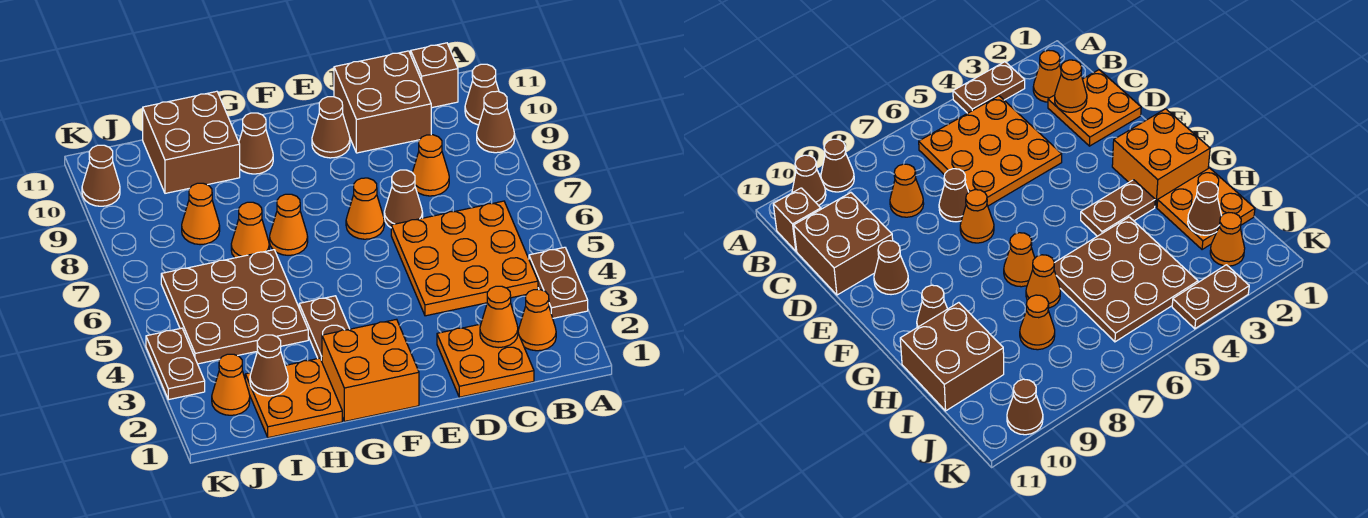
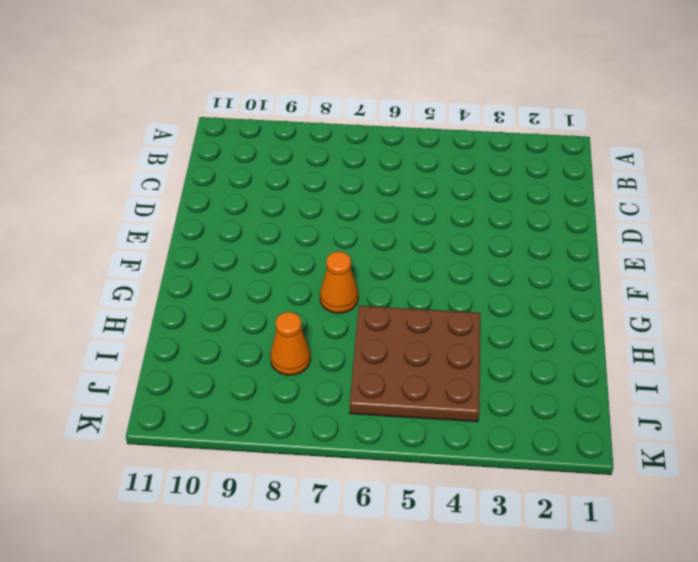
none -> brown plate A3:A4 level 1
none -> brown cone A9 level 1
none -> brown cone A10 level 1

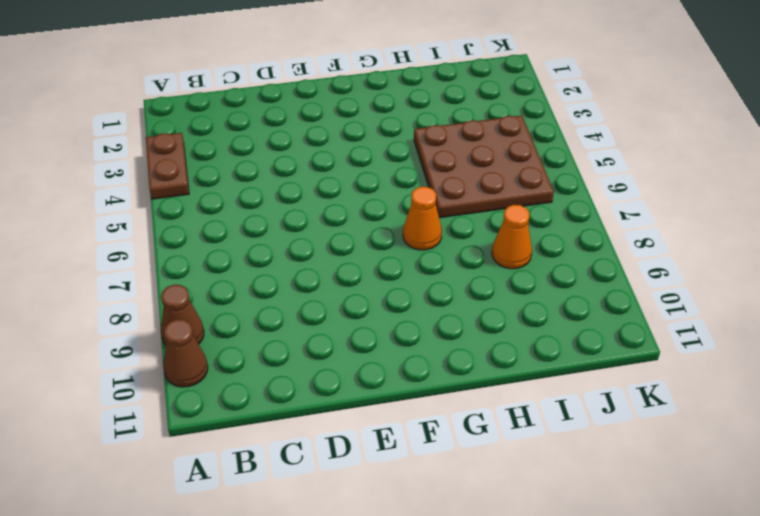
none -> orange cone B2 level 1
none -> orange plate B4:D6 level 1
none -> brown brick B11 level 1

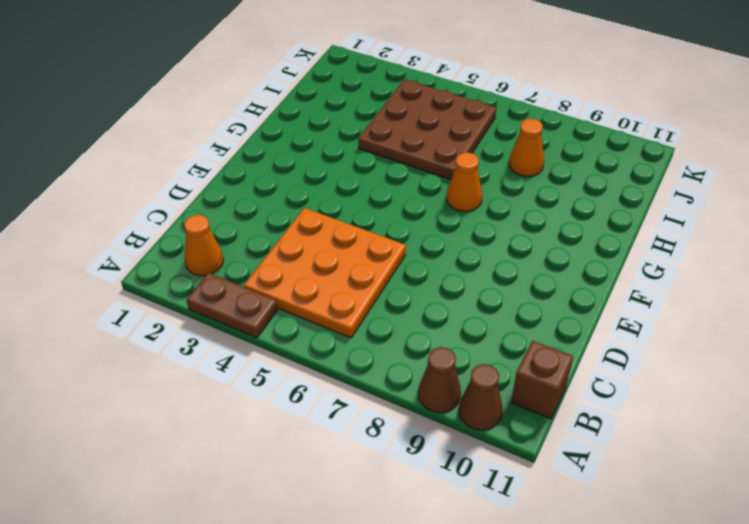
none -> orange plate C1:D2 level 1
none -> orange cone C8 level 1
none -> brown brick C10:D11 level 1

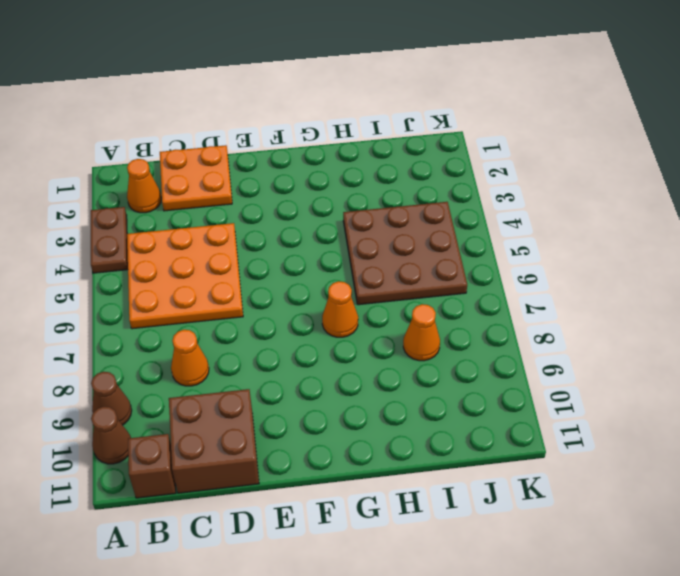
none -> brown cone D7 level 1
none -> orange cone E7 level 1
none -> brown cone E10 level 1

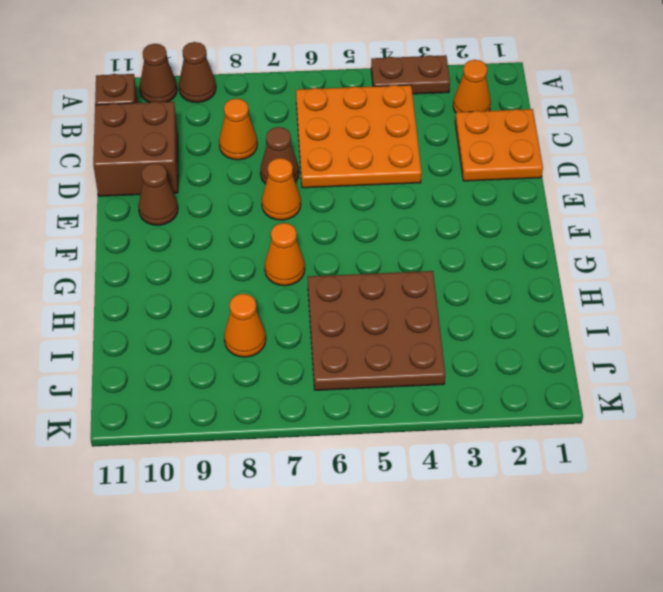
none -> orange brick F1:G2 level 1
none -> brown plate G3:G4 level 1
none -> brown cone G10 level 1

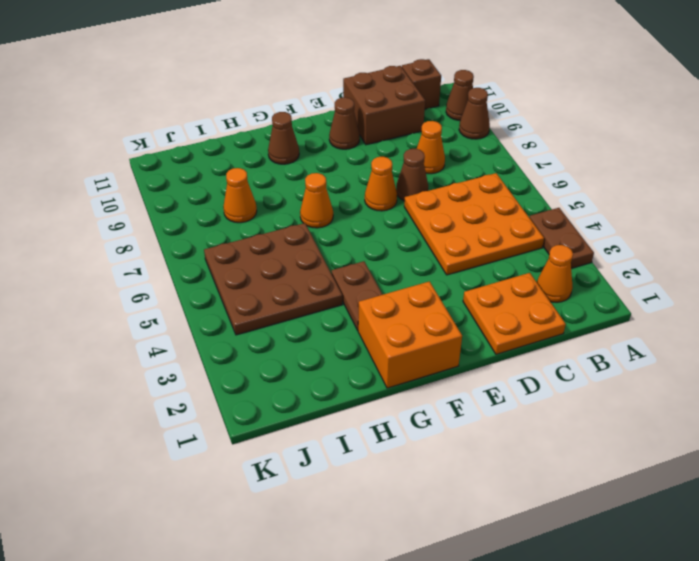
none -> orange plate H1:I2 level 1
none -> orange cone H7 level 1
none -> brown brick H10:I11 level 1

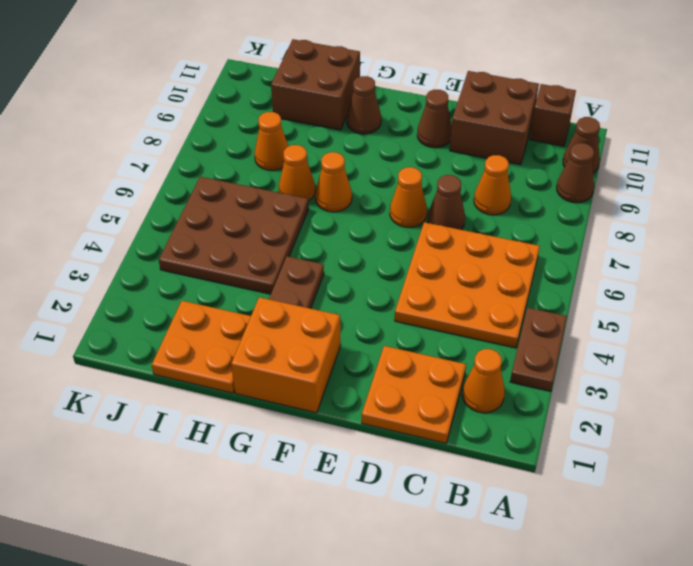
none -> orange cone J2 level 1
none -> brown plate K3:K4 level 1
none -> brown cone K10 level 1

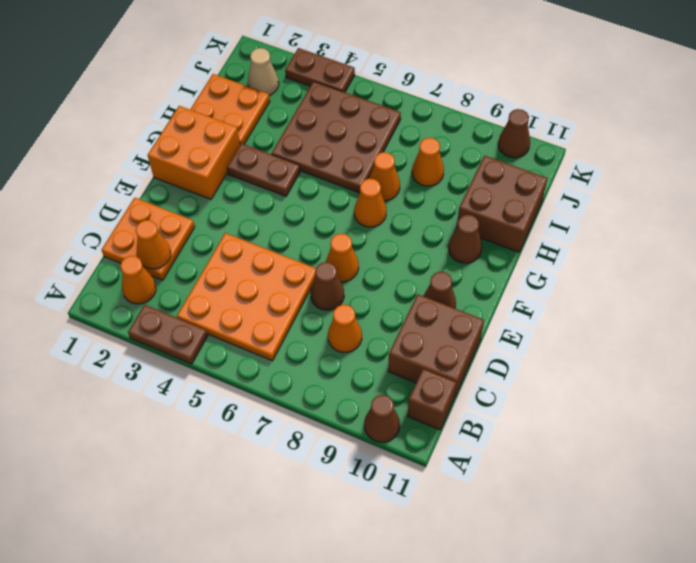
tan cone J2 level 1 -> orange cone J2 level 1
none -> brown cone A9 level 1
none -> brown cone I2 level 2

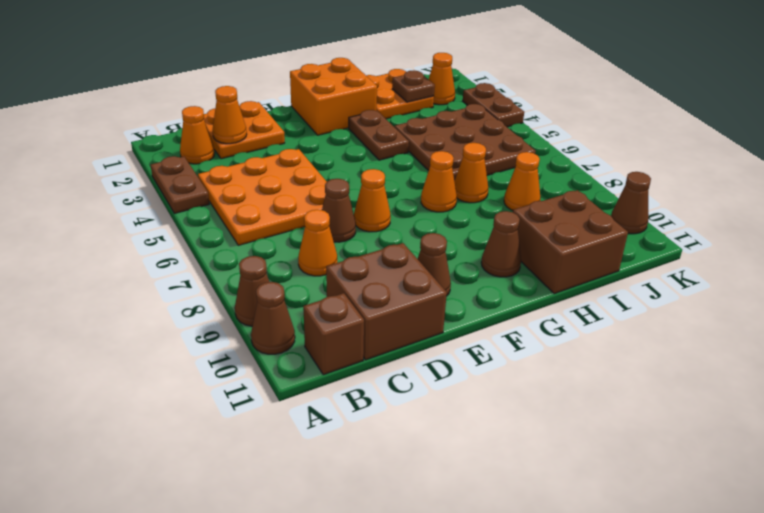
brown plate I2 level 2 -> brown cone I2 level 2

